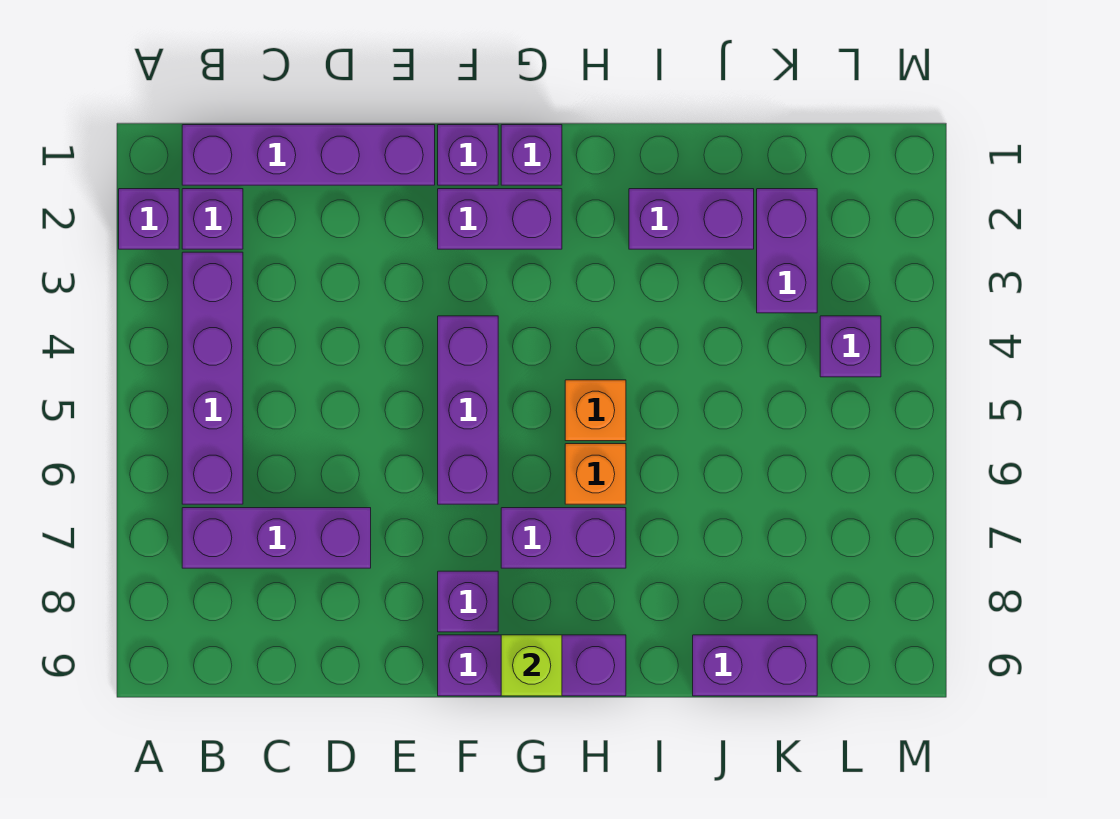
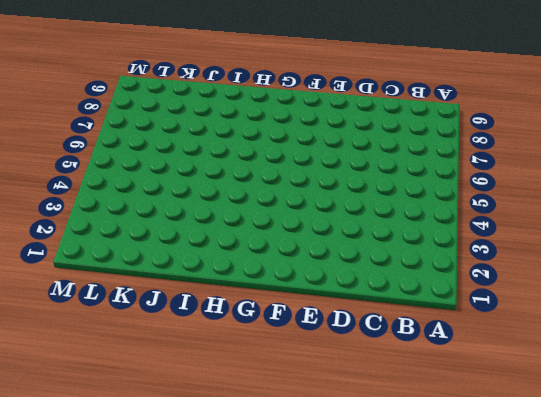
none -> purple brick A2 level 1
none -> purple brick B1:E1 level 1
none -> purple brick B2 level 1

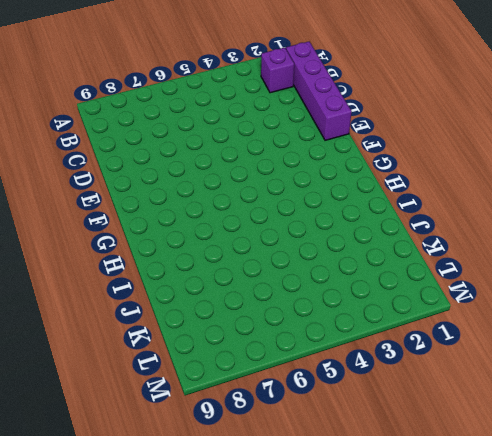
none -> purple brick A2 level 1
none -> purple brick B3:B6 level 1
none -> purple brick B7:D7 level 1

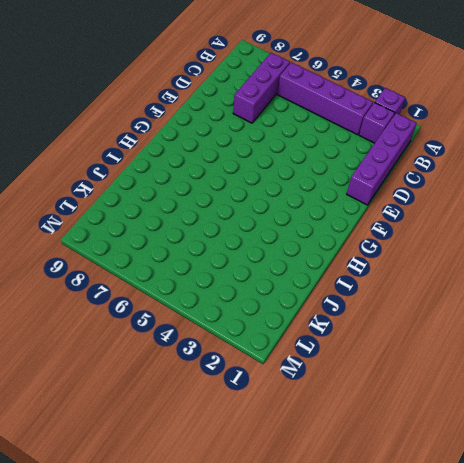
none -> purple brick F1 level 1
none -> purple brick F2:G2 level 1
none -> purple brick F4:F6 level 1

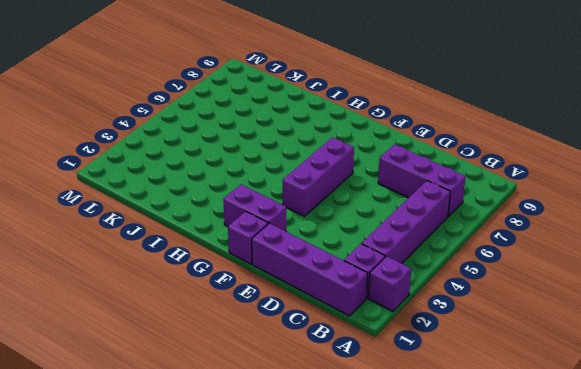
none -> purple brick F8 level 1
none -> purple brick F9:H9 level 1
none -> purple brick G1 level 1

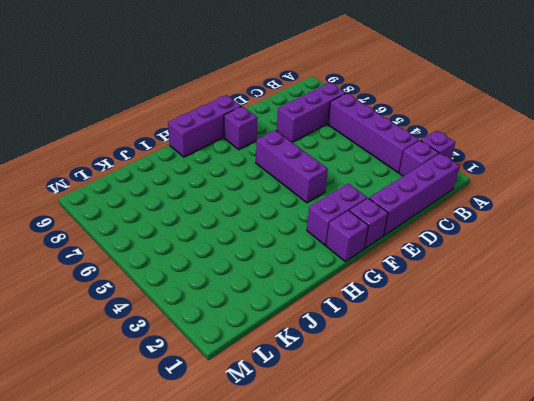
none -> purple brick G7:H7 level 1
none -> orange brick H5 level 1
none -> orange brick H6 level 1

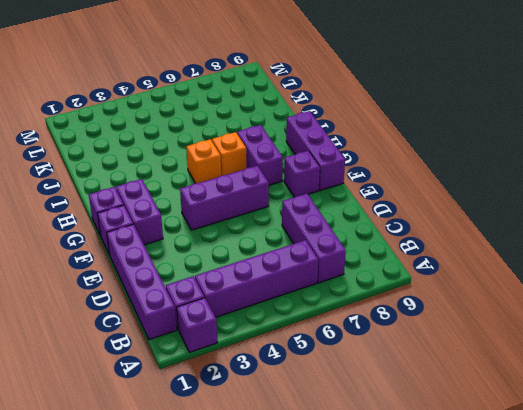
none -> purple brick I2:J2 level 1
none -> purple brick J9:K9 level 1
none -> purple brick K2:K3 level 1

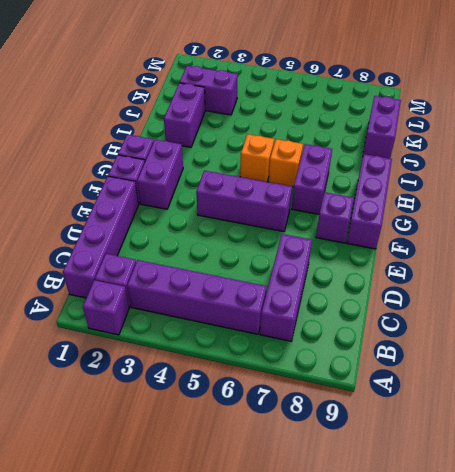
none -> purple brick L4 level 1
none -> lime brick G9 level 2

